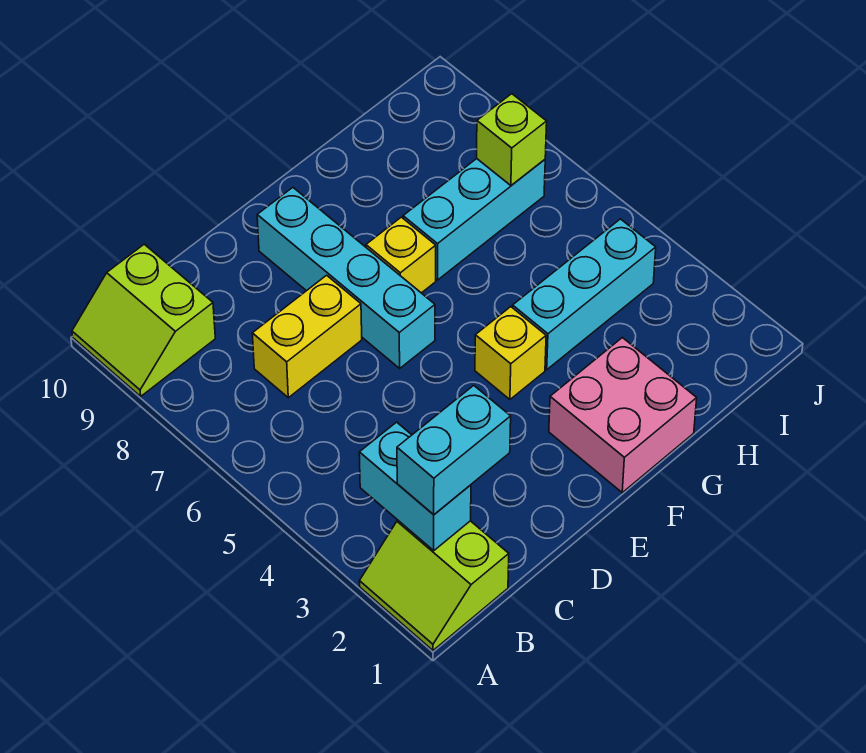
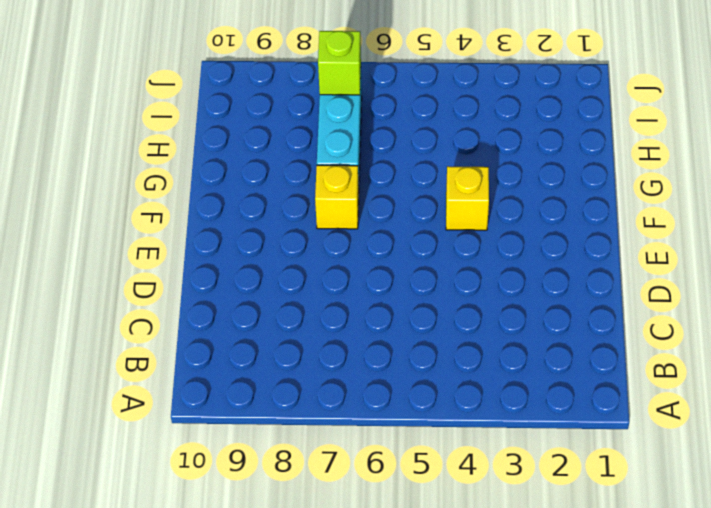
none -> lime slope A1:B2 level 1 top B
none -> lime slope A9:B10 level 1 top B
none -> yellow brick C7:D7 level 1

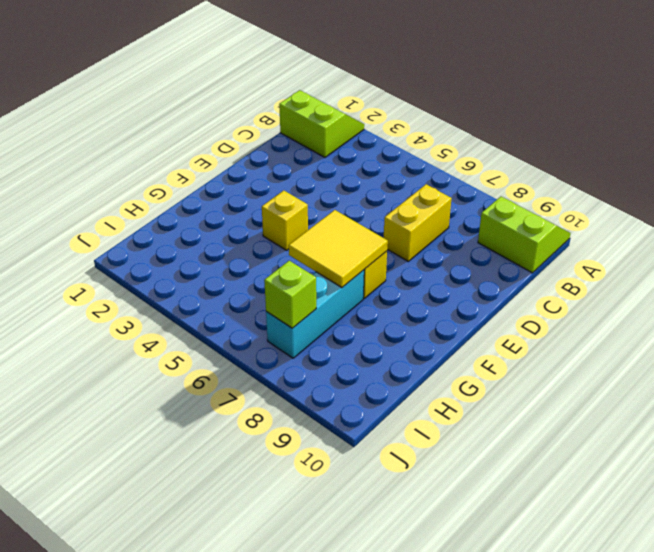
yellow tile F6:G7 level 2 -> none
none -> cyan brick E6:E9 level 1
none -> pink brick F1:G2 level 1
none -> cyan brick G4:I4 level 1

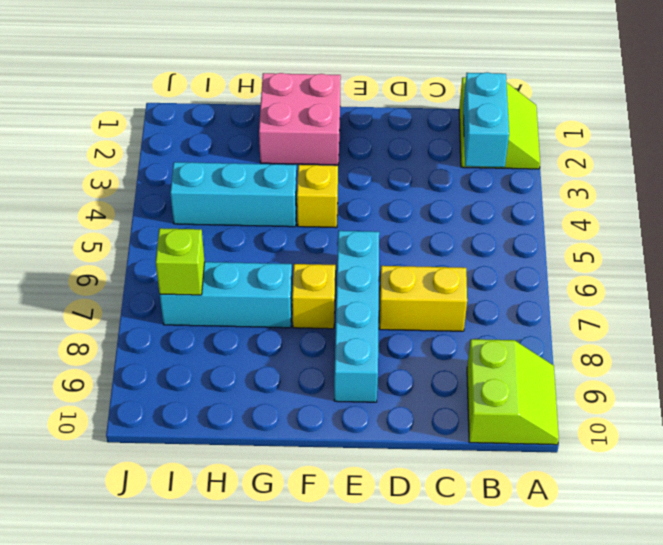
none -> cyan brick B2:C2 level 3

